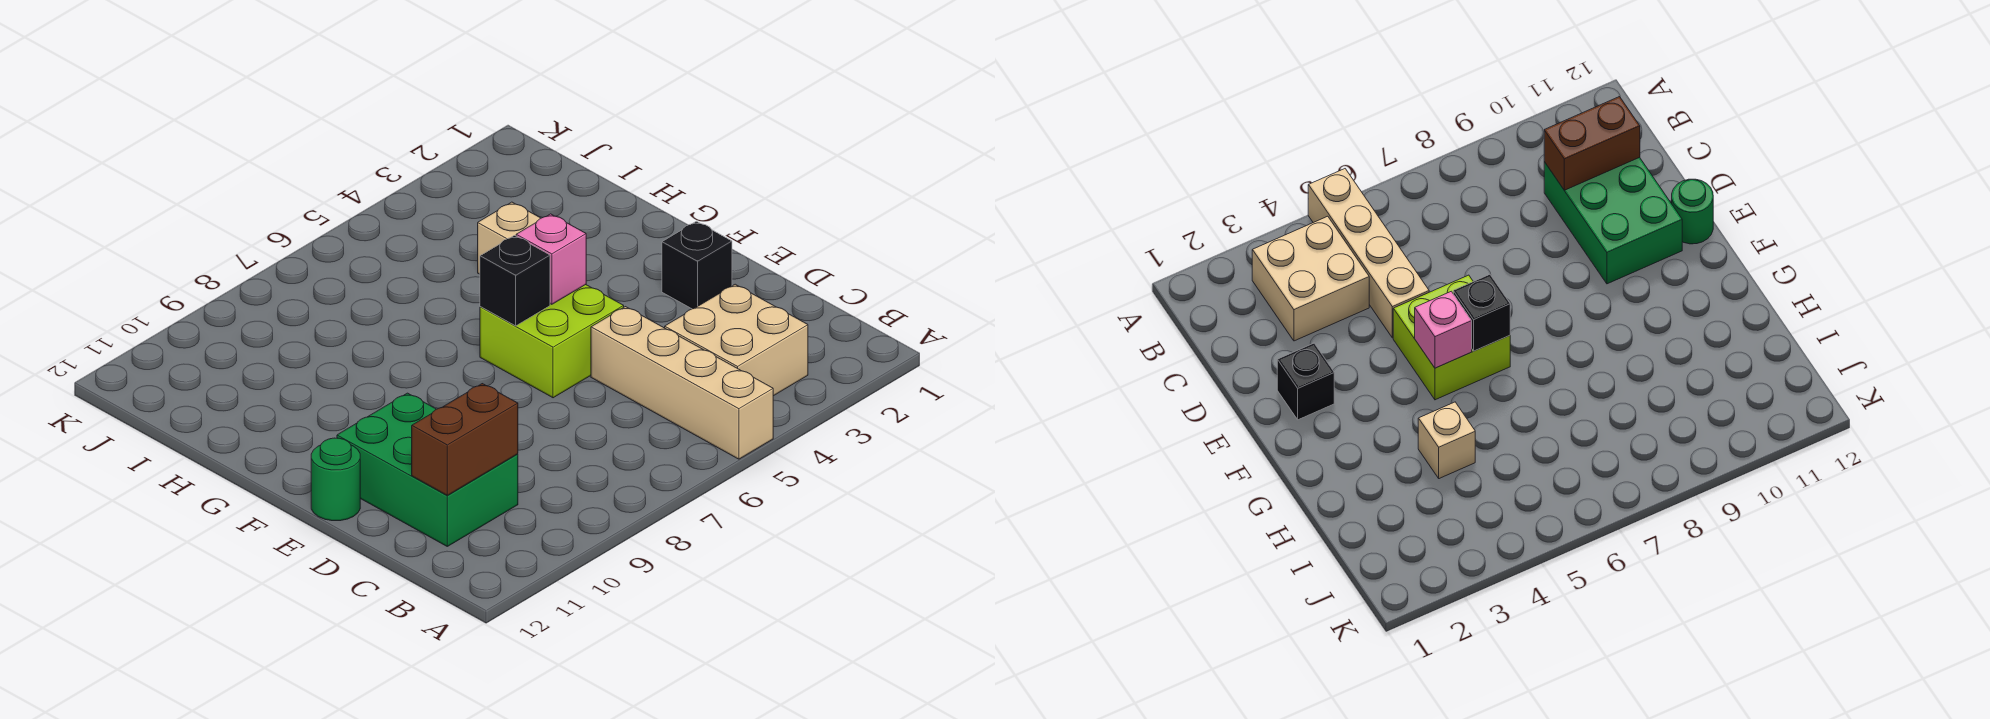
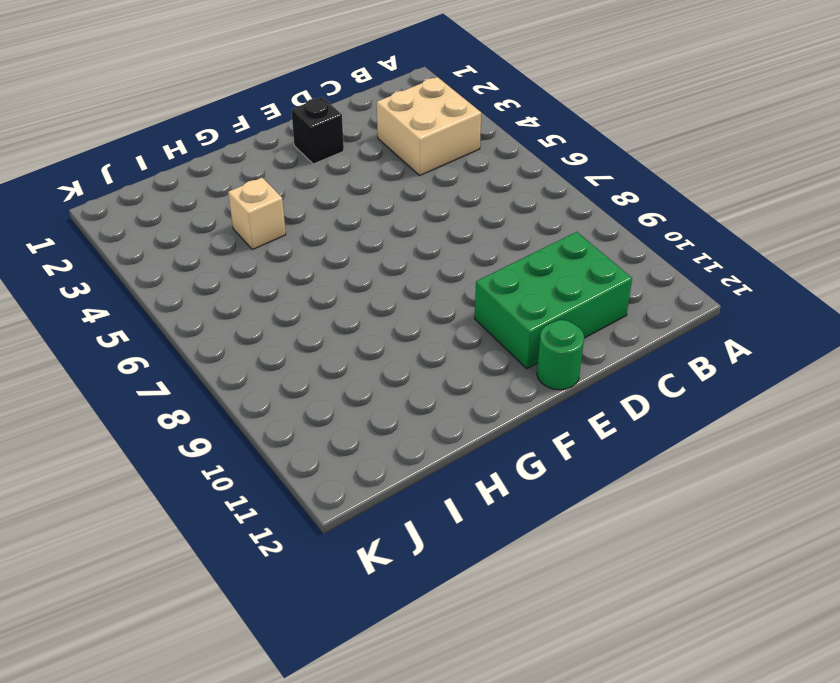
none -> tan brick A5:D5 level 1
none -> lime brick E5:F6 level 1

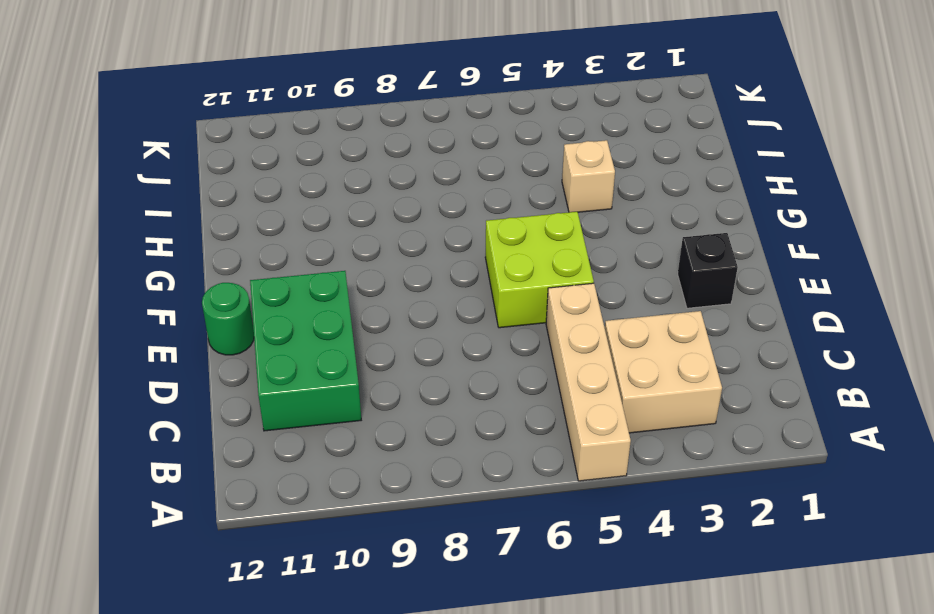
none -> brown brick C10:C11 level 2
none -> pink brick F5 level 2

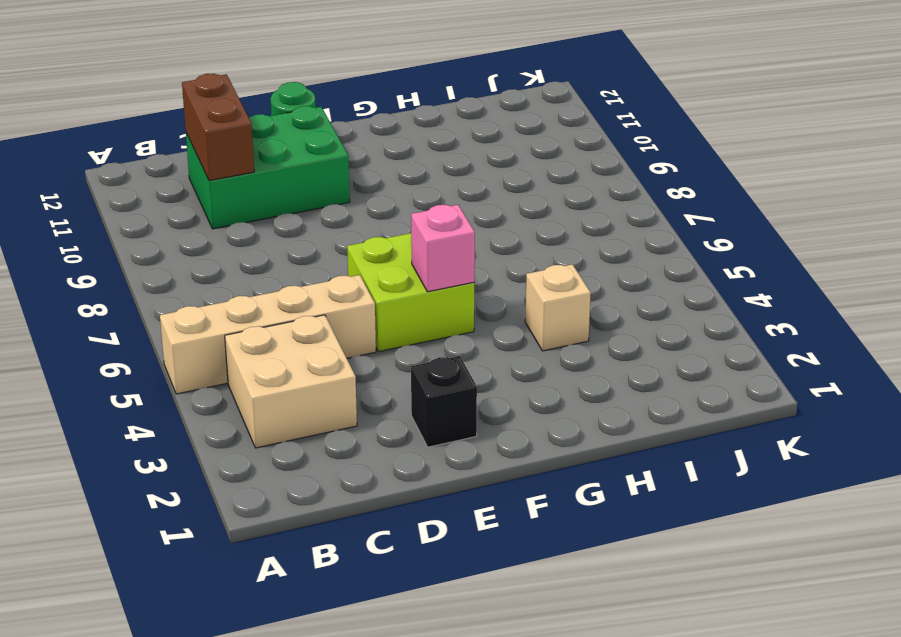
none -> black brick F6 level 2

